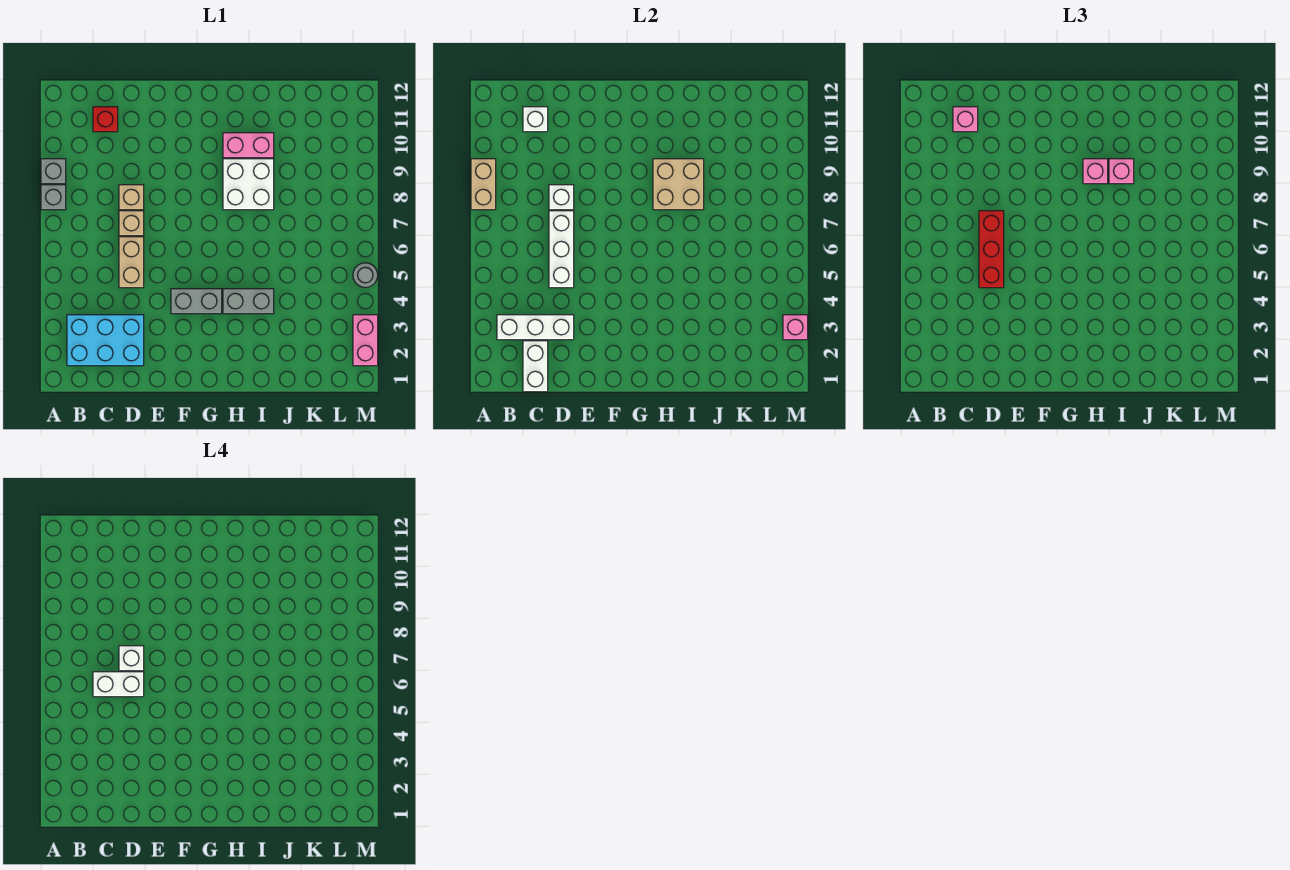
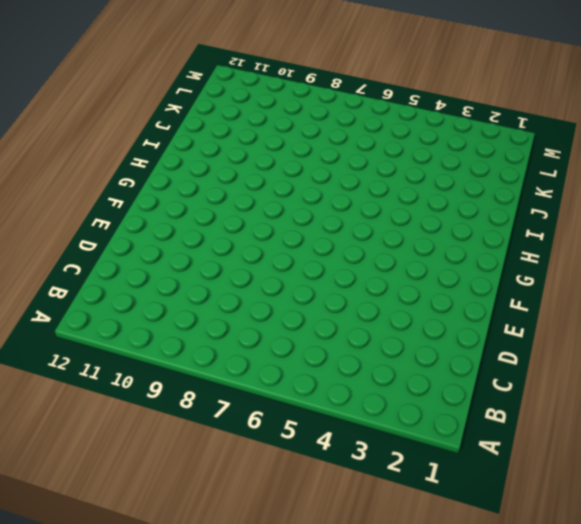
none -> grey brick A8 level 1
none -> grey brick A9 level 1
none -> cyan brick B2:D3 level 1

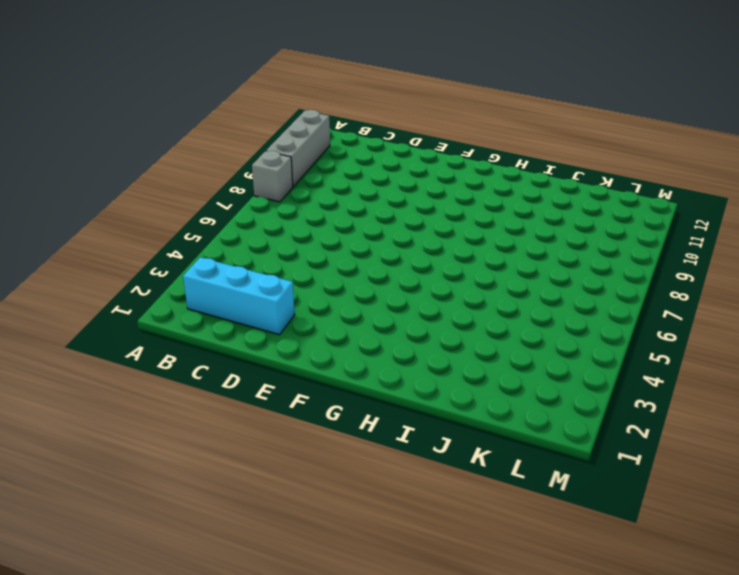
grey brick A9:A11 level 1 -> grey brick A9 level 1
cyan brick B2:D2 level 1 -> cyan brick B2:D3 level 1
none -> red brick C11 level 1
none -> tan brick D5:D6 level 1
none -> tan brick D7 level 1

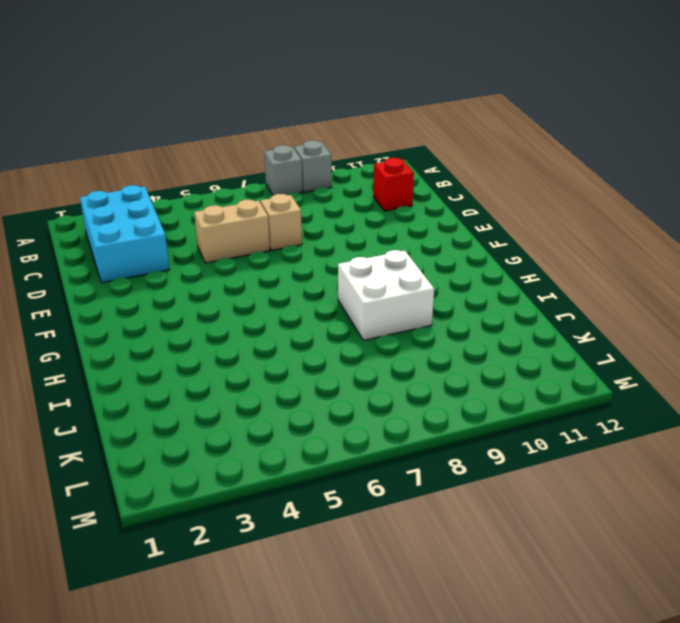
none -> tan brick D8 level 1
none -> grey brick F4:G4 level 1
none -> grey brick H4:I4 level 1

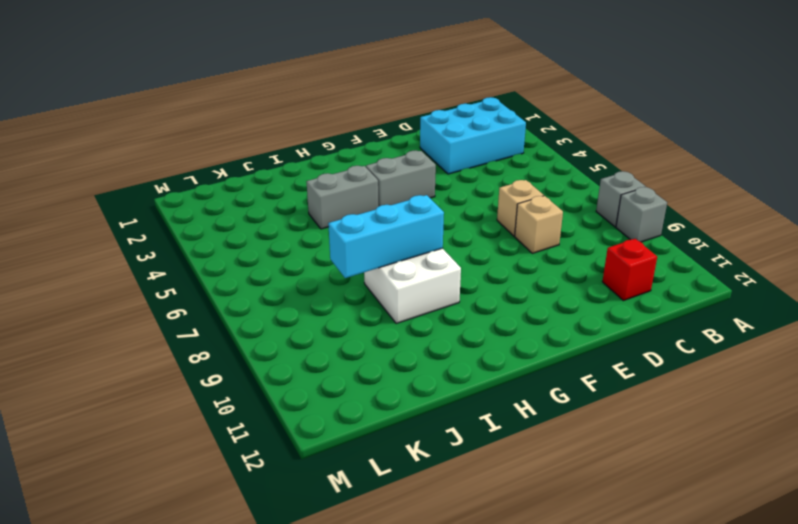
cyan brick H8:J8 level 2 -> tan brick H8:I9 level 2
none -> tan brick D5:D6 level 1
none -> pink brick H10:I10 level 1
none -> pink brick M2:M3 level 1

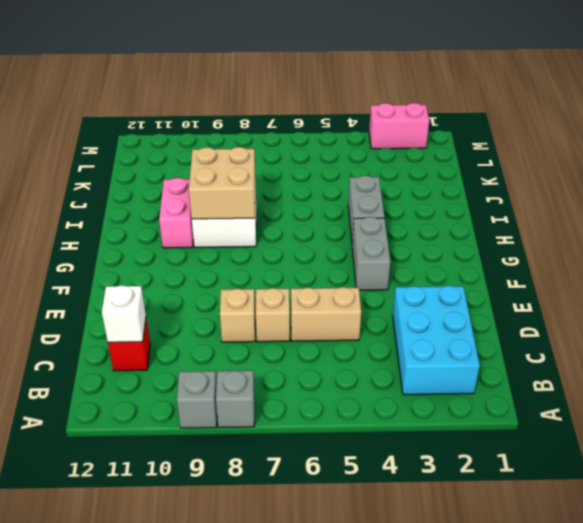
none -> grey round brick M5 level 1
none -> tan brick A8:A9 level 2
none -> white brick B3:D3 level 2

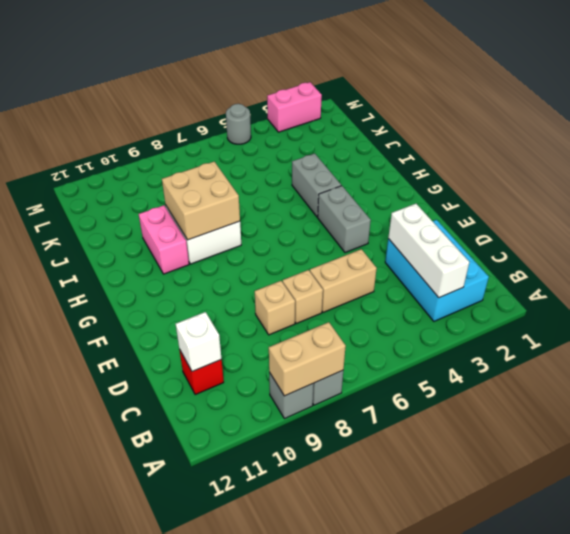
none -> white brick C1:C2 level 2
none -> white brick D5:D7 level 2
none -> white brick D8 level 2

